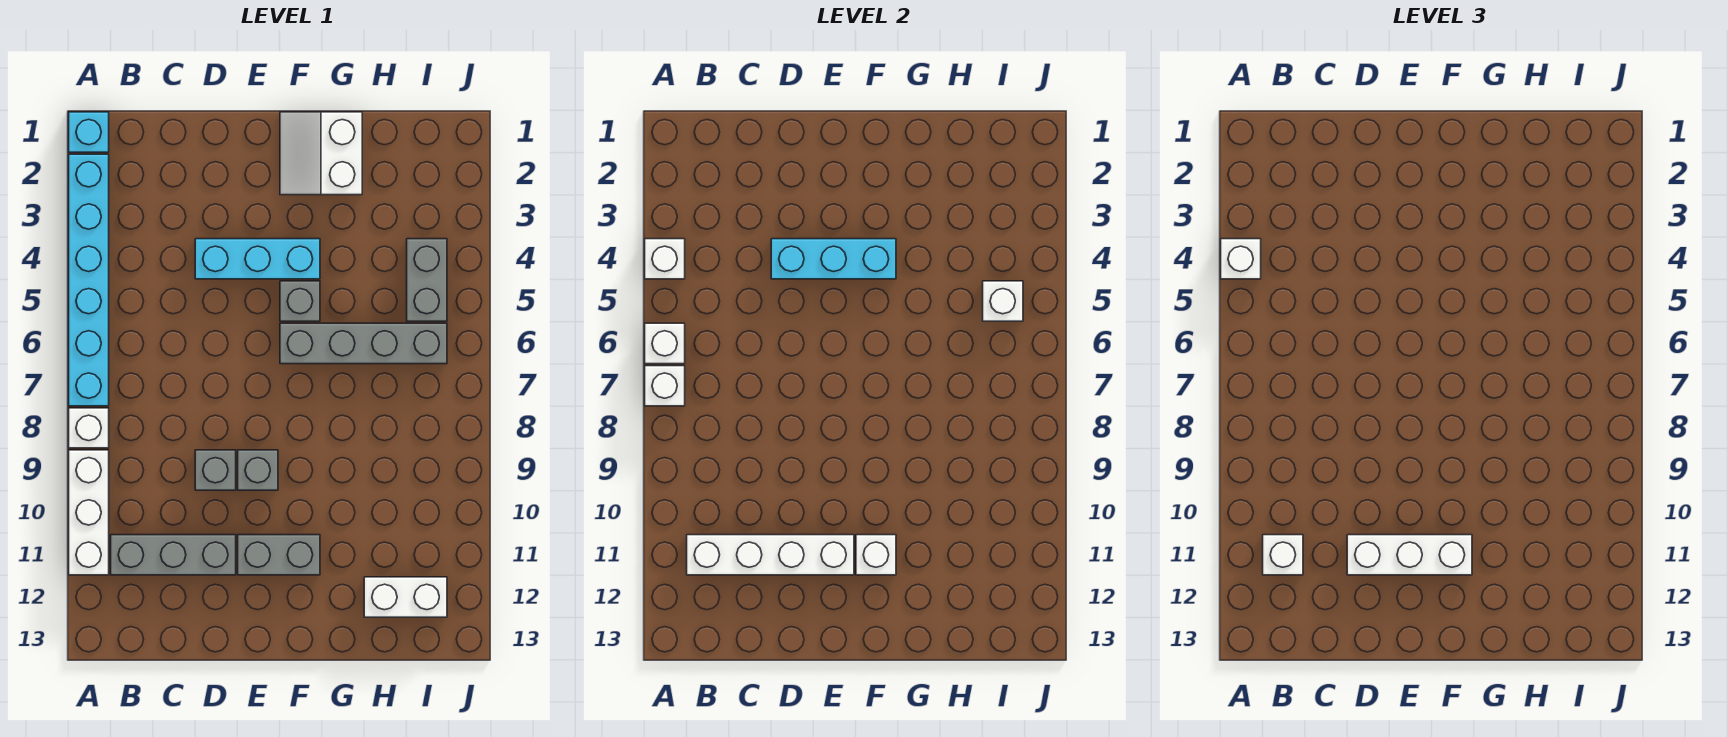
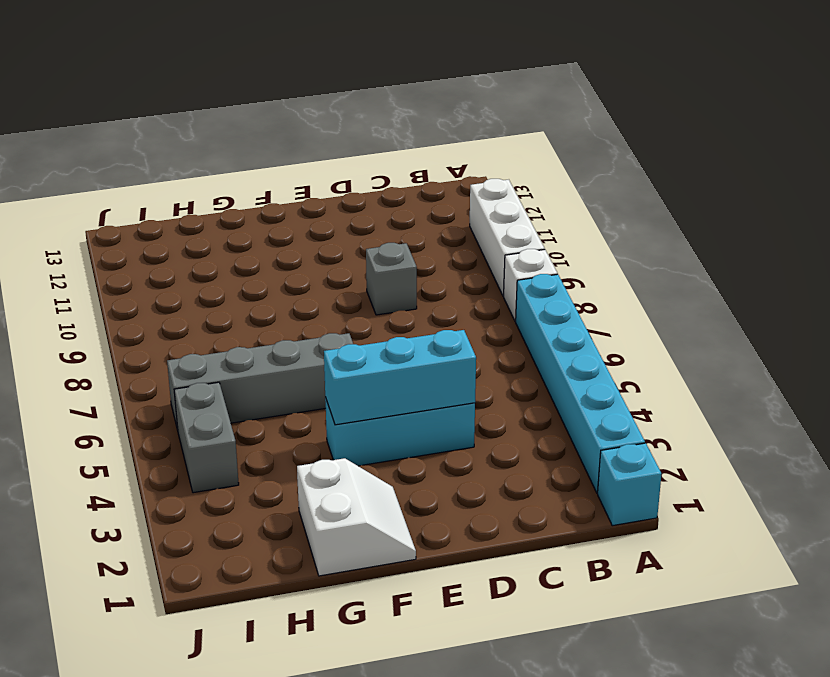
none -> grey brick B11:D11 level 1
none -> grey brick E9 level 1
none -> grey brick E11:F11 level 1

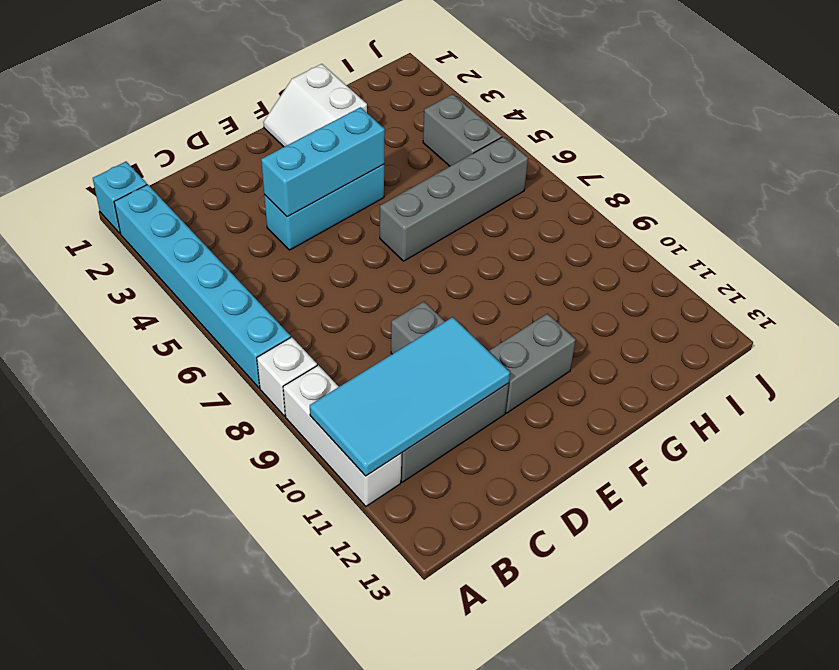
cyan tile A10:D11 level 2 -> white brick B11:E11 level 2
none -> grey brick E9 level 1
none -> grey brick F5 level 1
none -> white brick H12:I12 level 1

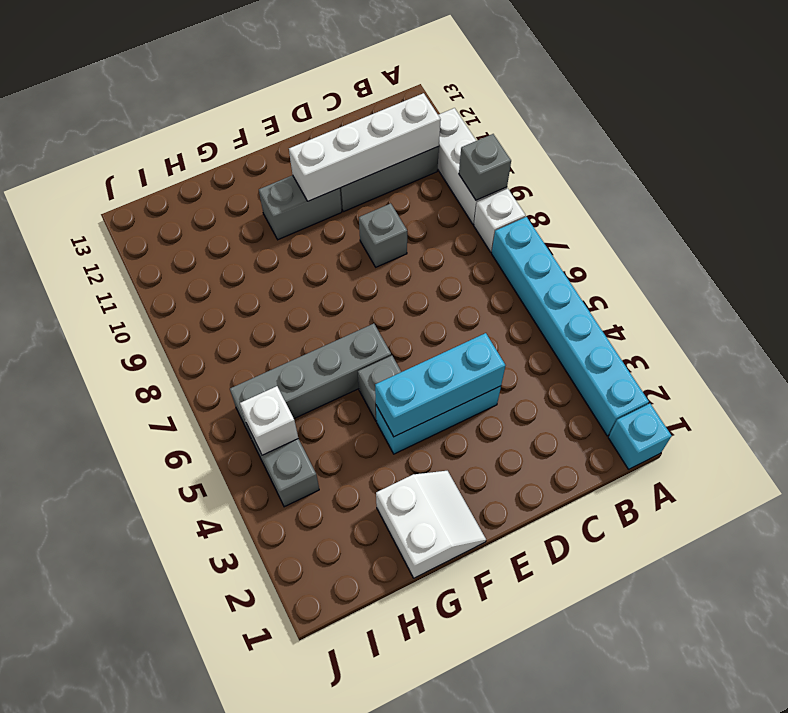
grey brick A9 level 2 -> grey brick E9 level 1
none -> white brick H12:I12 level 1
none -> white brick A4 level 2
none -> white brick A6 level 2

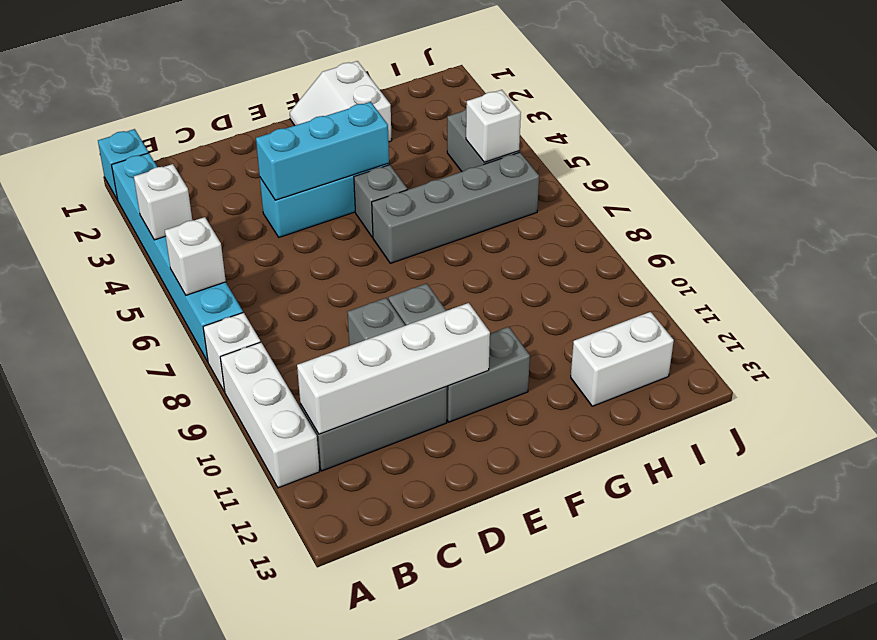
none -> white brick A7 level 2
none -> white brick F11 level 2
none -> white brick A4 level 3

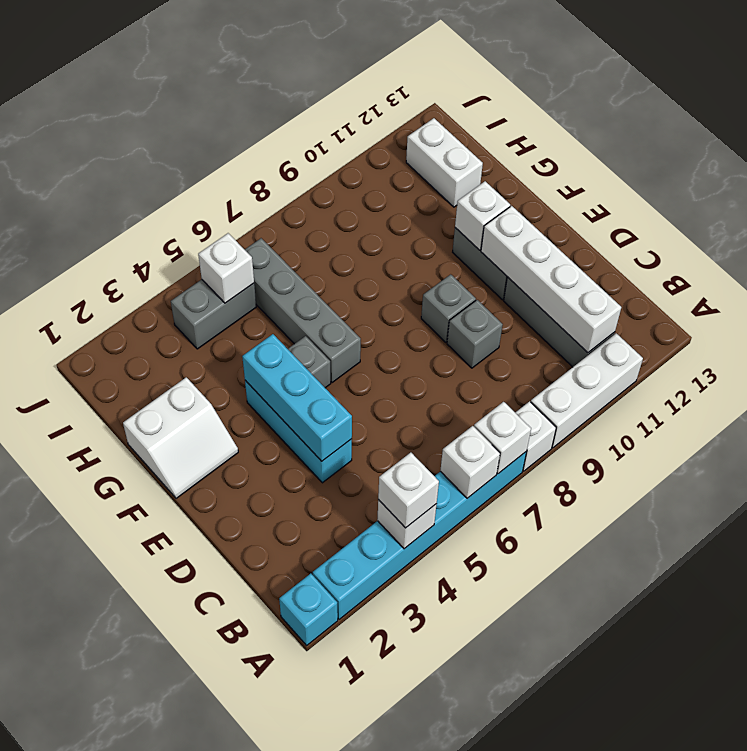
none -> white brick B11 level 3
none -> white brick D11:F11 level 3

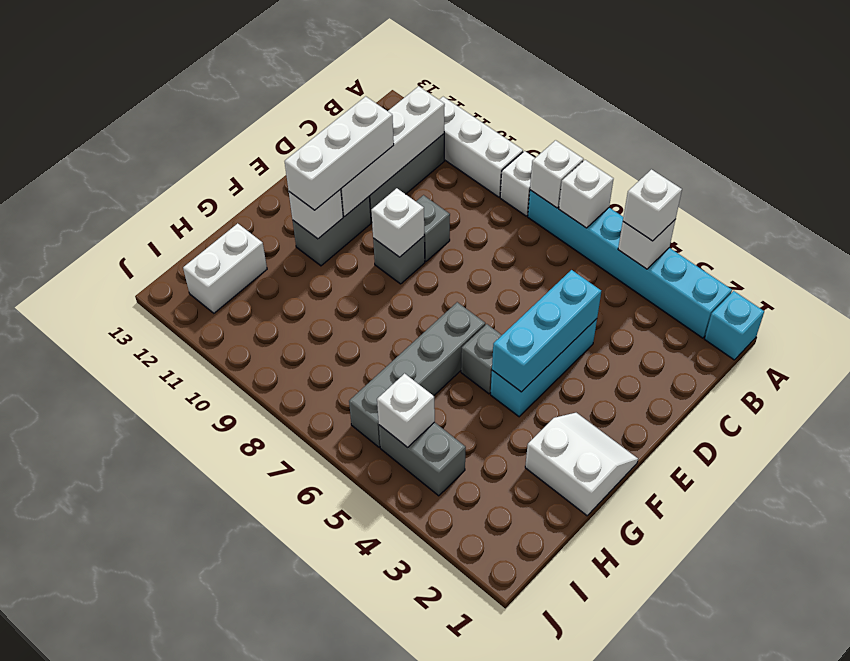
white brick E9 level 2 -> white brick B11 level 3

